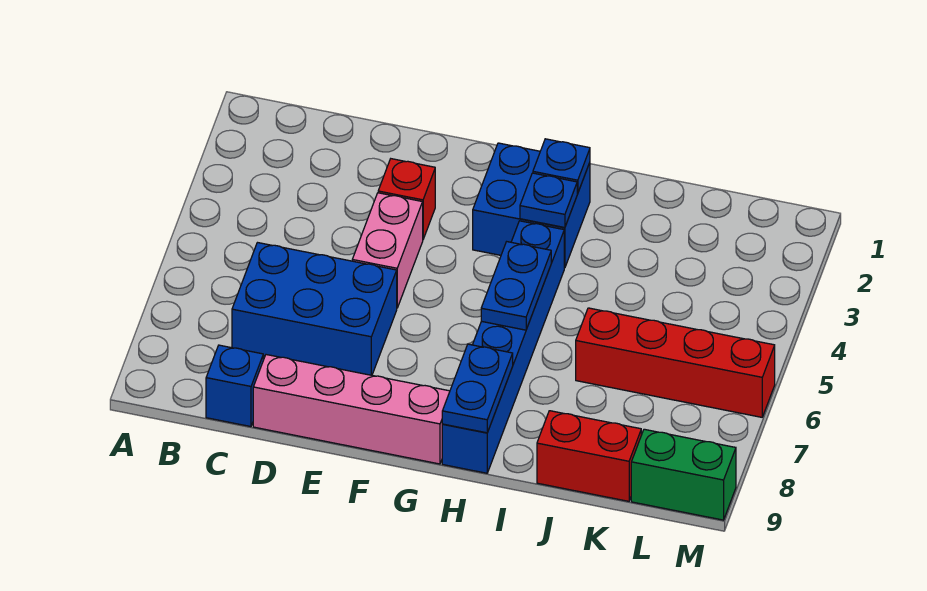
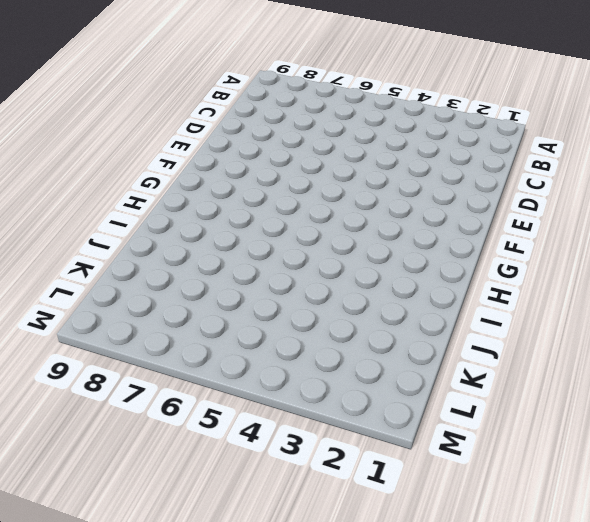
none -> blue brick C6:E7 level 1
none -> blue brick C9 level 1
none -> pink brick D9:G9 level 1

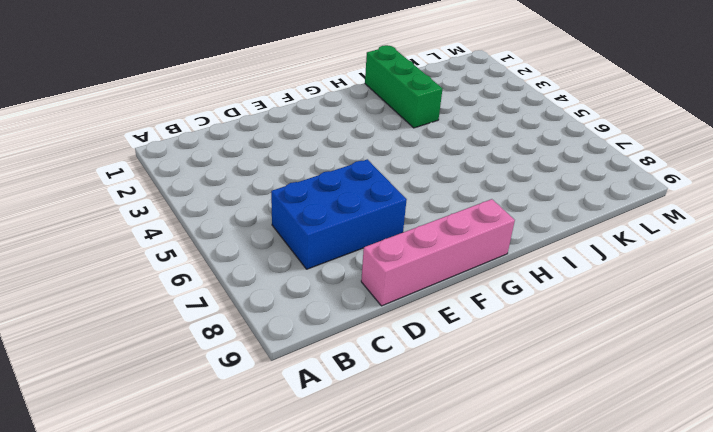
green brick I1:I3 level 1 -> none
none -> blue brick C9 level 1
none -> red brick E3 level 1
none -> pink brick E4:E5 level 1

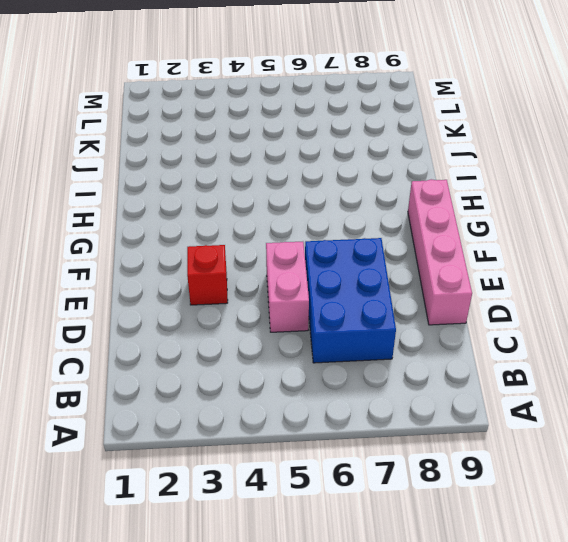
pink brick D5:E5 level 1 -> pink brick E4:E5 level 1
none -> blue brick C9 level 1
none -> blue brick G2:H3 level 1
none -> blue brick H4:H9 level 1

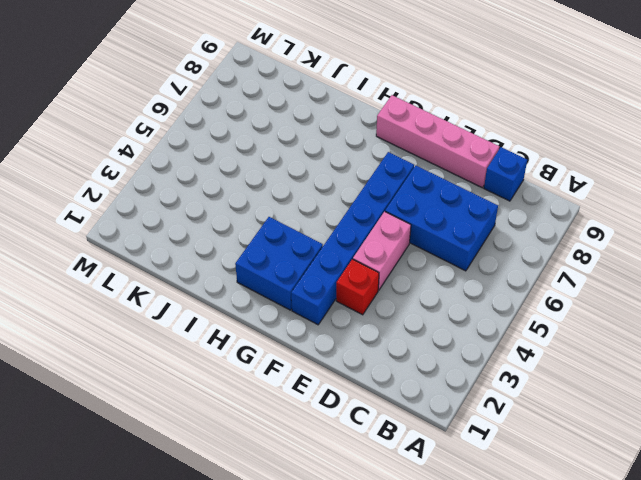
blue brick F2:F7 level 1 -> blue brick H4:H9 level 1
none -> red brick J6:M6 level 1
none -> red brick J9:K9 level 1
none -> green brick L9:M9 level 1

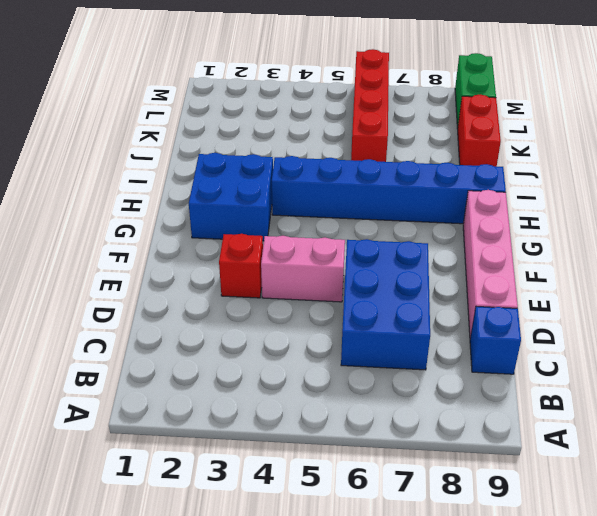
none -> blue plate H2 level 2
none -> blue plate H3 level 2
none -> blue plate H5:H6 level 2

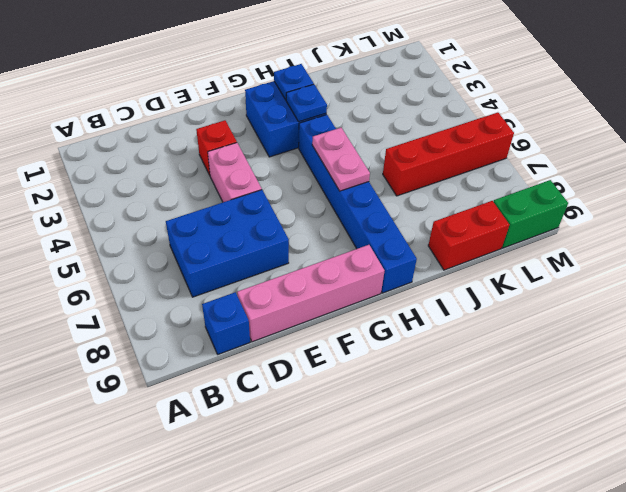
pink plate H5:H6 level 2 -> blue plate H5:H6 level 2
none -> blue plate H8:H9 level 2

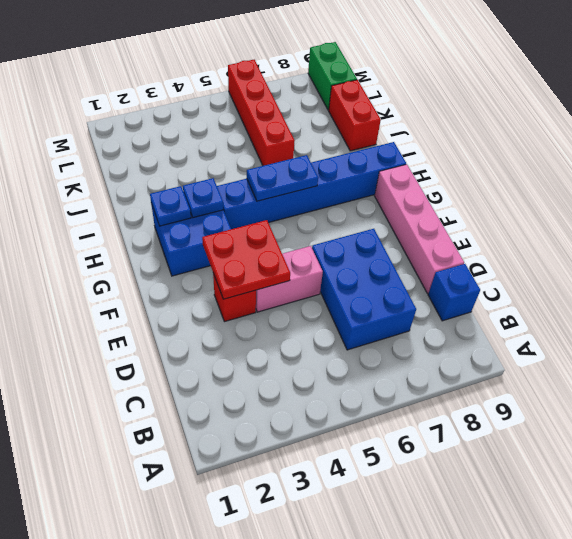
red plate E3:F4 level 2 -> none
none -> blue plate H8:H9 level 2

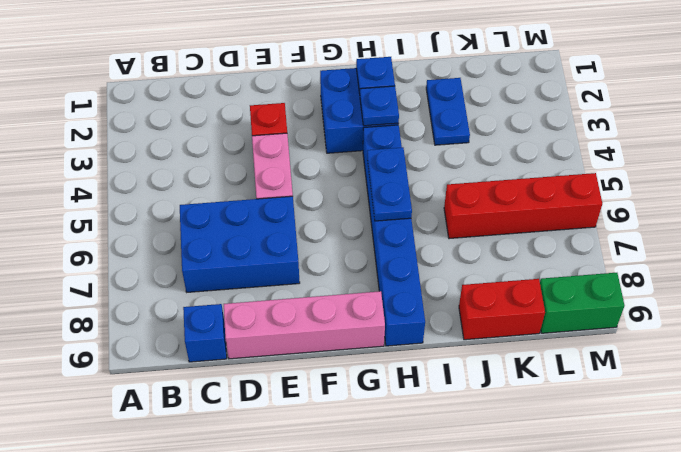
blue plate J2:J3 level 1 -> blue plate H8:H9 level 2

